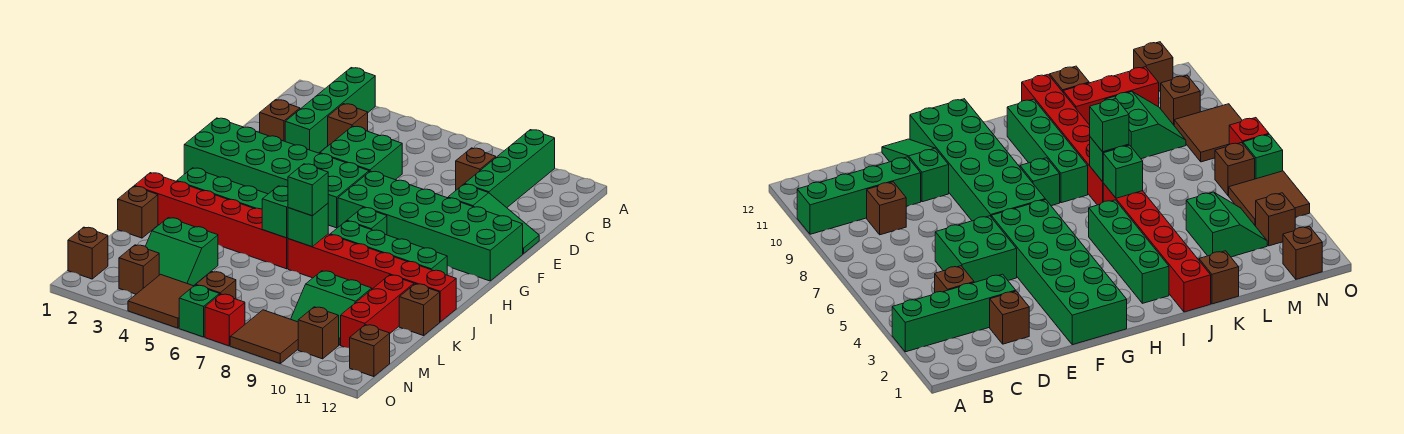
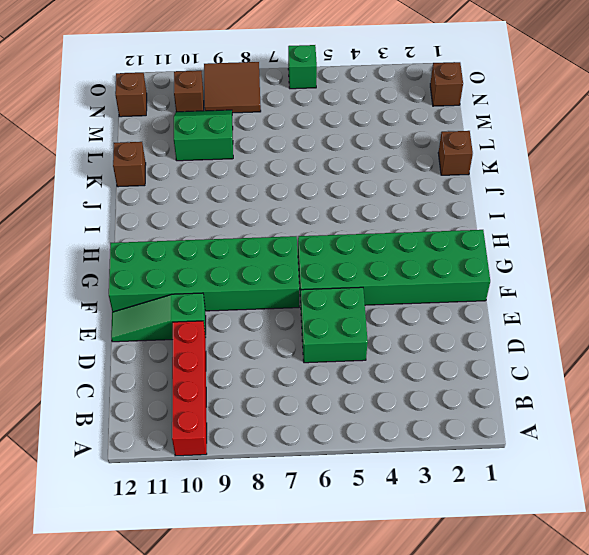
red brick A10:D10 level 1 -> green brick A10:D10 level 1
none -> green brick A3:D3 level 1
none -> brown brick C4 level 1
none -> brown brick C9 level 1
none -> brown brick D2 level 1

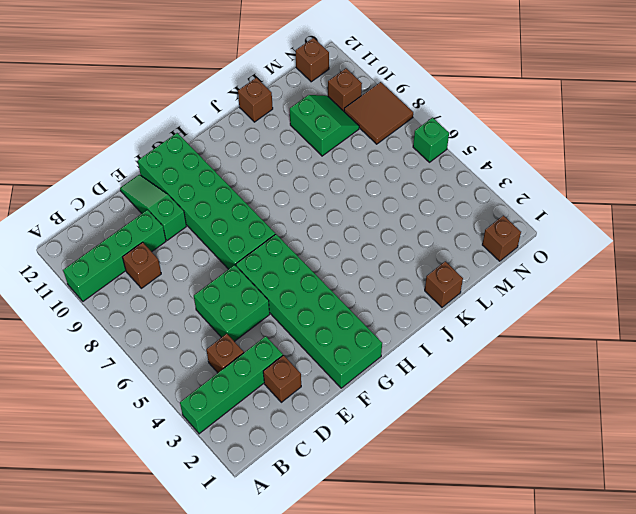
none -> green brick H8 level 1
none -> green brick I2:I5 level 1
none -> green brick I8:I11 level 1
none -> red brick J1:J6 level 1

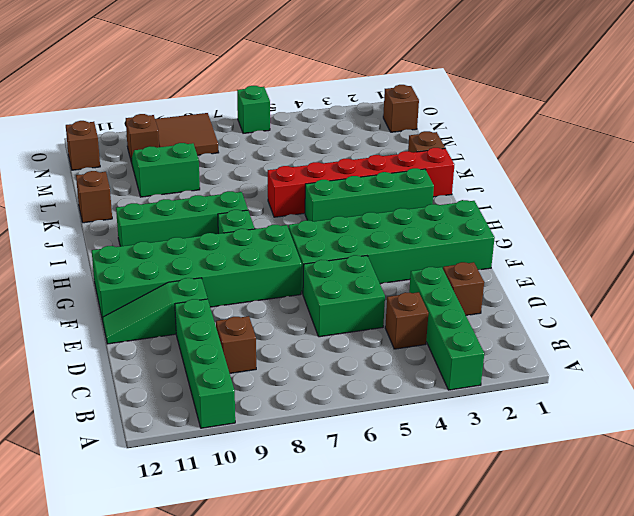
none -> red brick J7:J12 level 1
none -> red brick K11:M11 level 1
none -> green slope L3:M4 level 1 top L
none -> brown brick N3 level 1

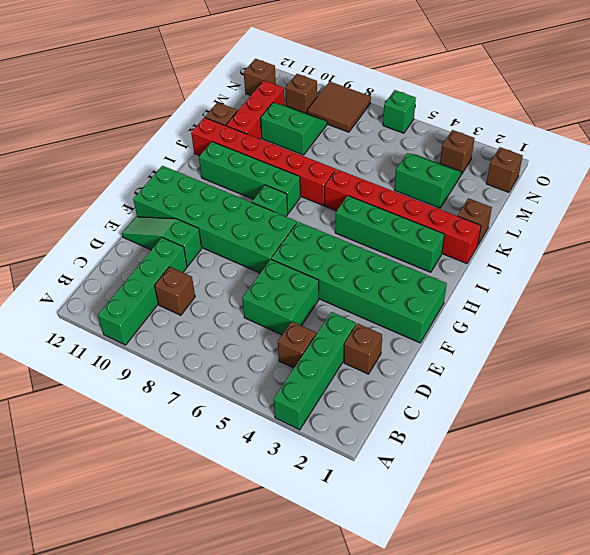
none -> brown tile N4:O5 level 1
none -> brown brick N6 level 1
none -> red brick O7 level 1
none -> green brick J6 level 2

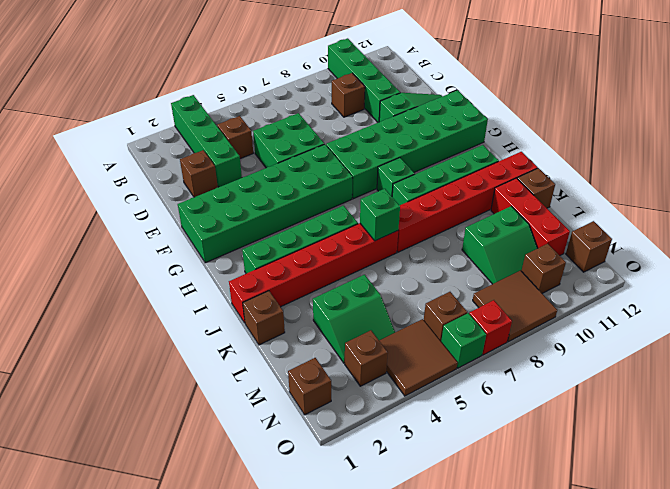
none -> green brick J7 level 2
none -> green brick J7 level 3

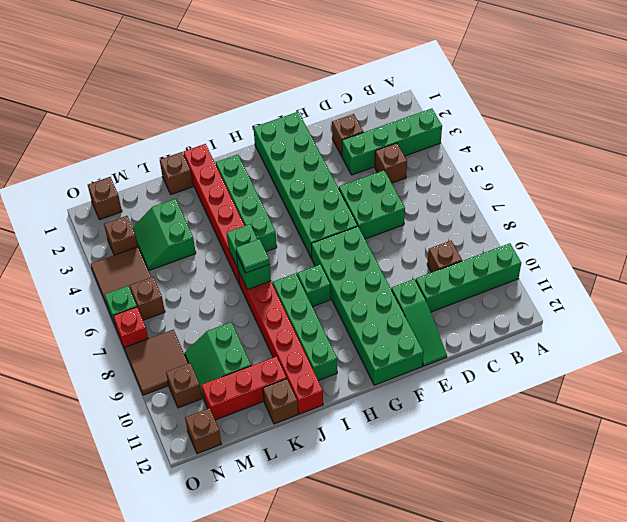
green tile J7 level 3 -> green brick J7 level 3

